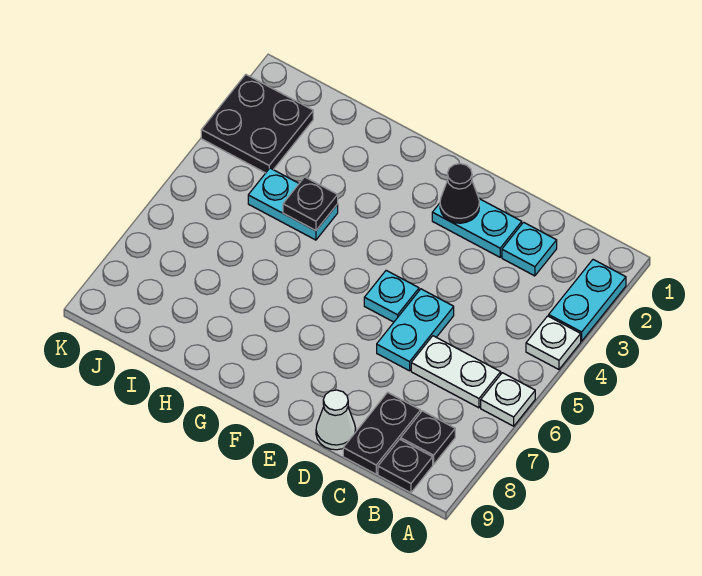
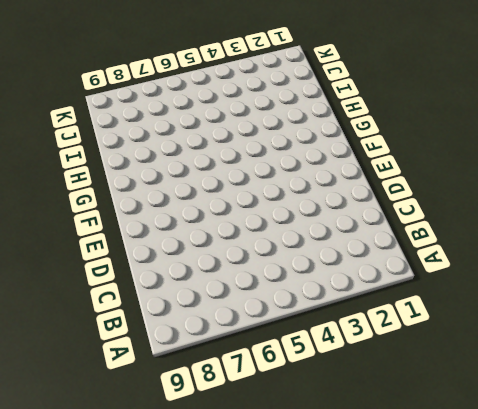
none -> cyan plate A2:A3 level 1
none -> white plate A4 level 1
none -> white plate A6 level 1

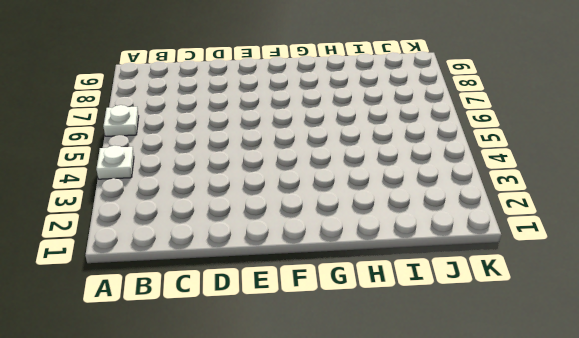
none -> cyan plate A2:A3 level 1
none -> white plate B6:C6 level 1
none -> black plate B8 level 1

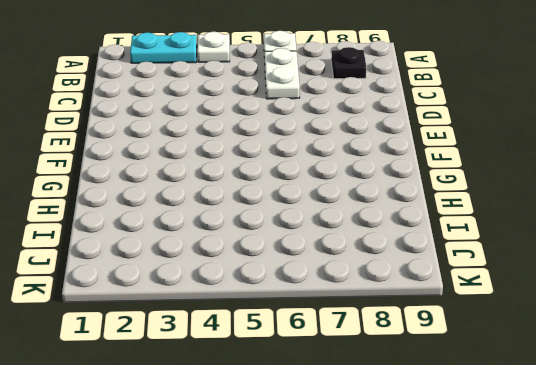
none -> black plate B9 level 1
none -> cyan plate C2 level 1
none -> black plate C8:C9 level 1

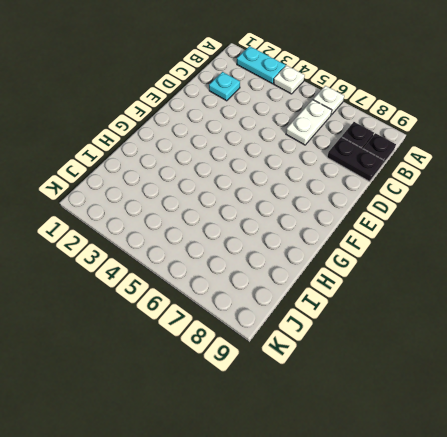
none -> cyan plate D2:E2 level 1
none -> cyan plate D5:D6 level 1
none -> white cone D9 level 1

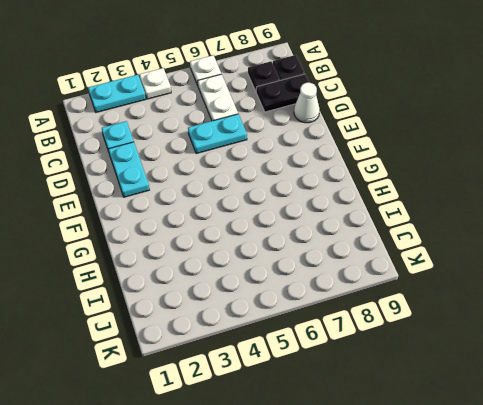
none -> cyan plate E5 level 1
none -> cyan plate H4:I4 level 1
none -> black plate J2:K3 level 1

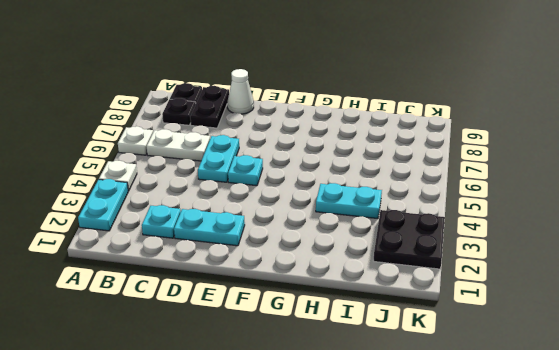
none -> black cone E2 level 2
none -> black plate H4 level 2

